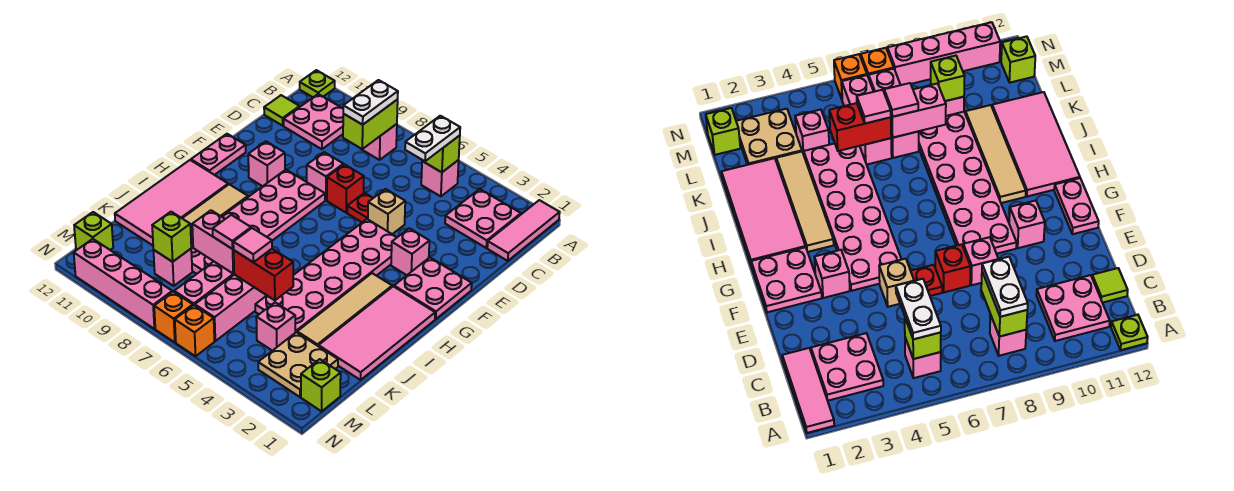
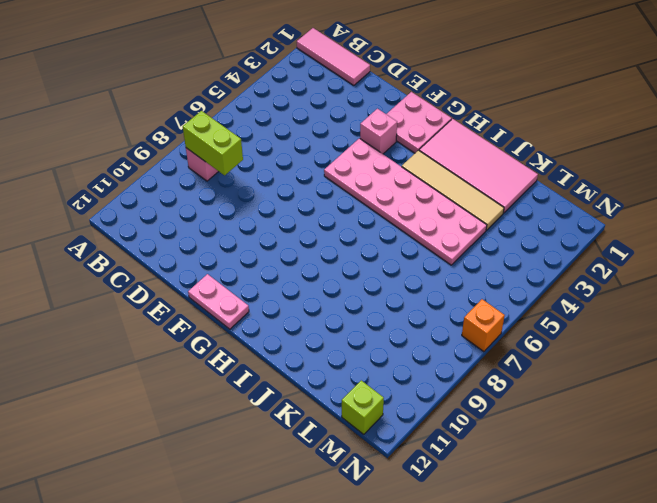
none -> lime plate A12 level 1
none -> pink plate B2:C3 level 1
none -> pink brick B5 level 1
none -> pink plate B10:C11 level 1

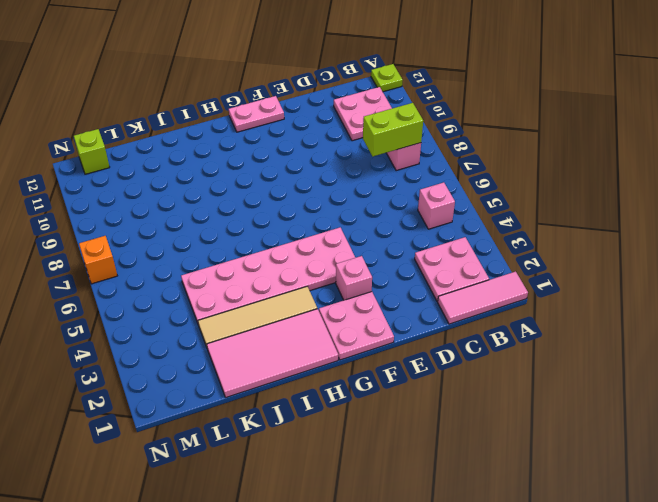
none -> lime tile C12 level 1
none -> tan brick E5 level 1
none -> red plate E6 level 1
none -> red brick E7 level 1

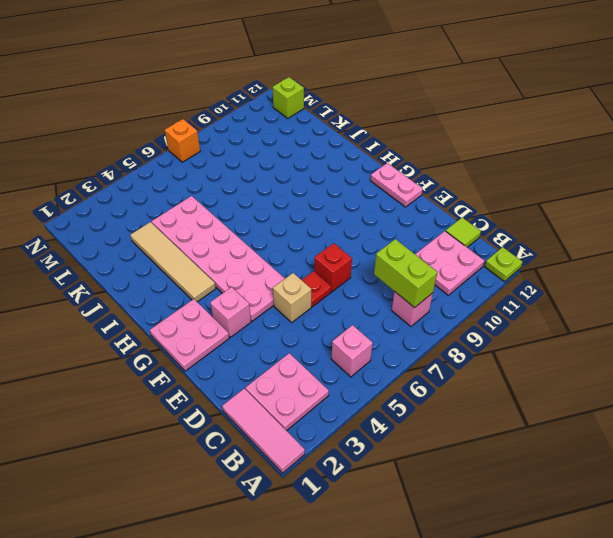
none -> pink brick E8 level 1
none -> pink plate F8:K9 level 1
none -> pink brick F10 level 1
none -> pink tile H1:K2 level 1

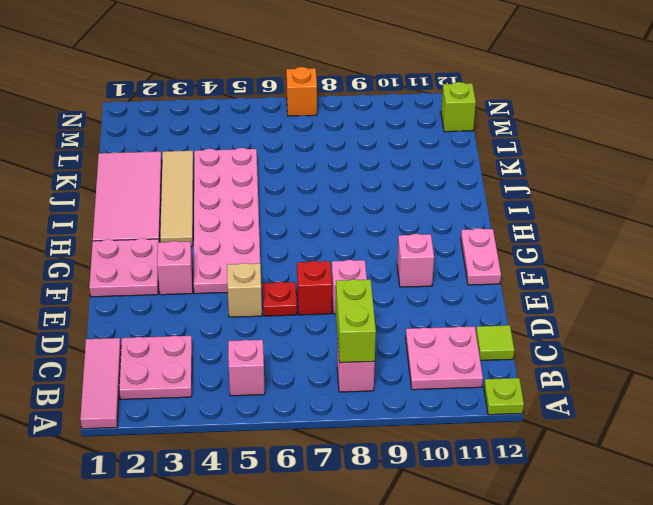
none -> pink plate F8:K9 level 1
none -> tan tile H10:K10 level 1
none -> pink tile H11:K12 level 1
none -> pink brick K6:M6 level 1

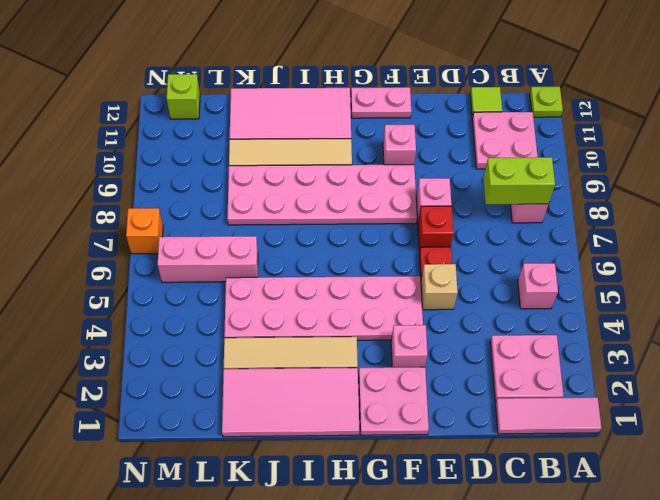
none -> pink brick K7:M7 level 1
none -> tan plate L2:M3 level 1
none -> pink brick L4 level 1
none -> pink brick L9 level 1

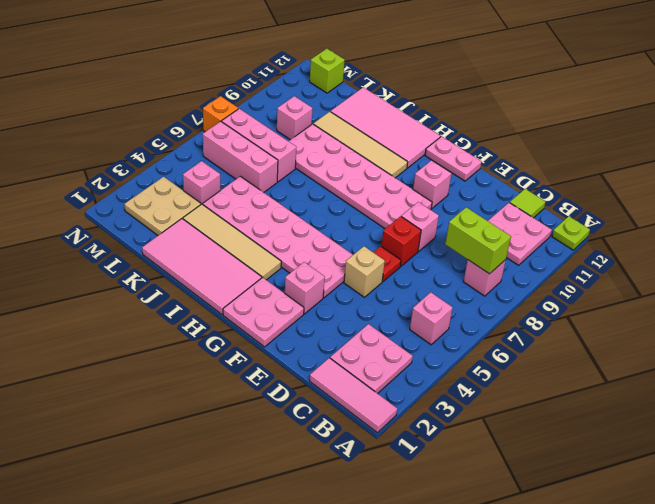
none -> lime brick M1 level 1
none -> orange brick N6 level 1
none -> pink brick N8:N11 level 1
none -> lime brick B5 level 2

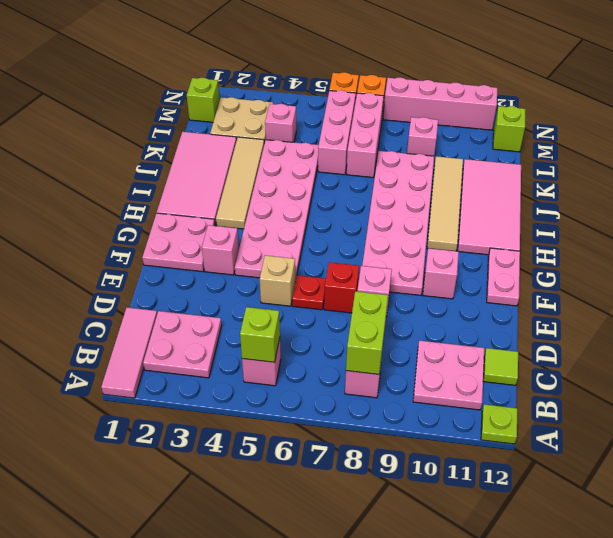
none -> red brick K5:K6 level 2
none -> pink brick K7:K8 level 2
none -> lime brick L9 level 2
none -> white plate B5:C5 level 3

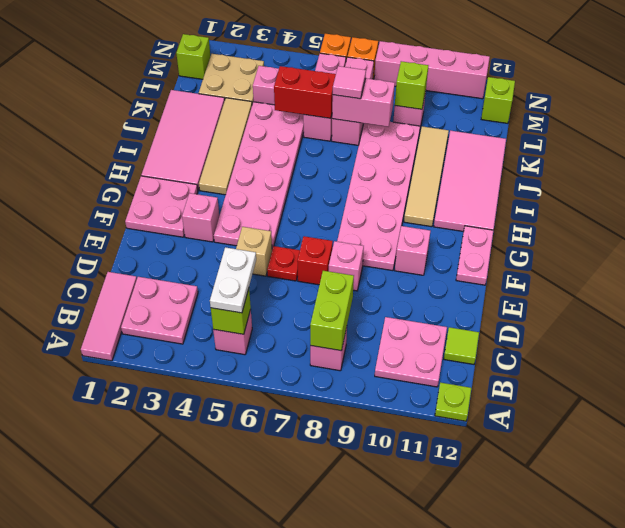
none -> white plate B8:C8 level 3
none -> pink tile K6 level 3

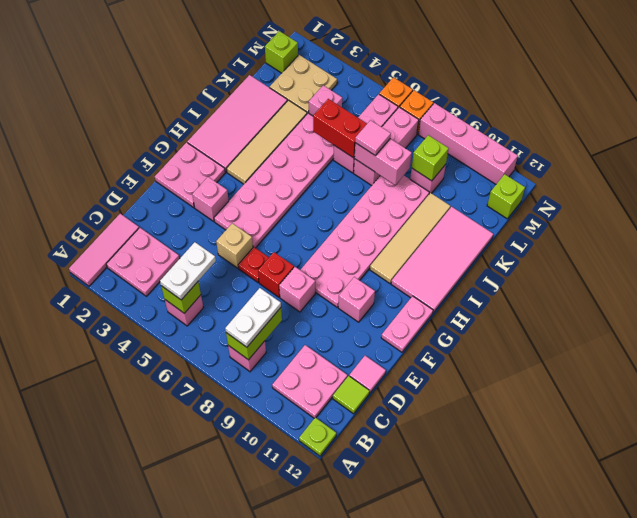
pink tile D12 level 1 -> pink tile K6 level 3

